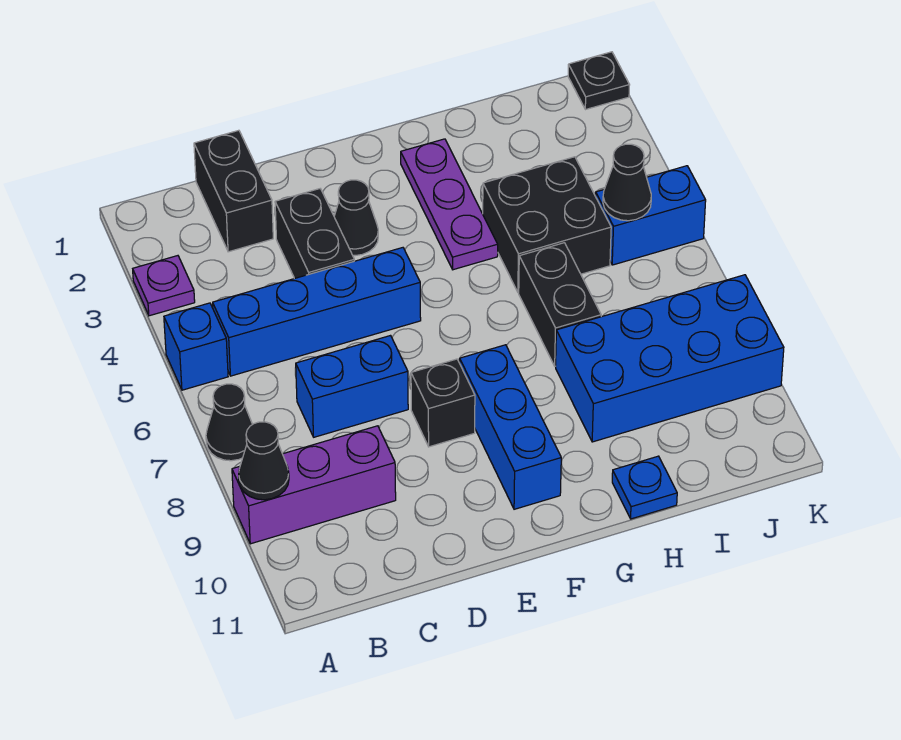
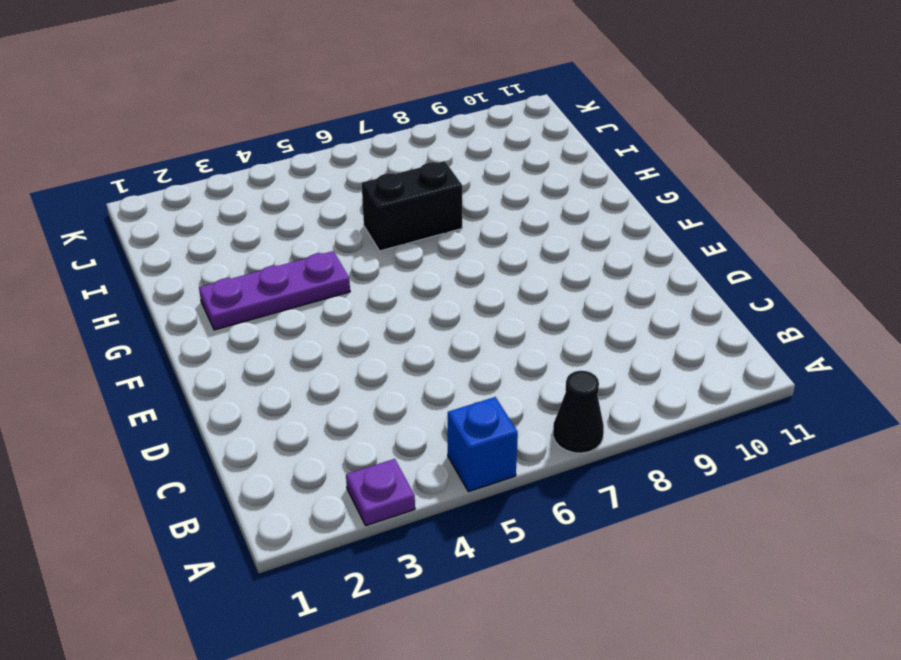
none -> purple brick A9:C9 level 1
none -> blue brick B5:E5 level 1
none -> black brick C1:C2 level 1

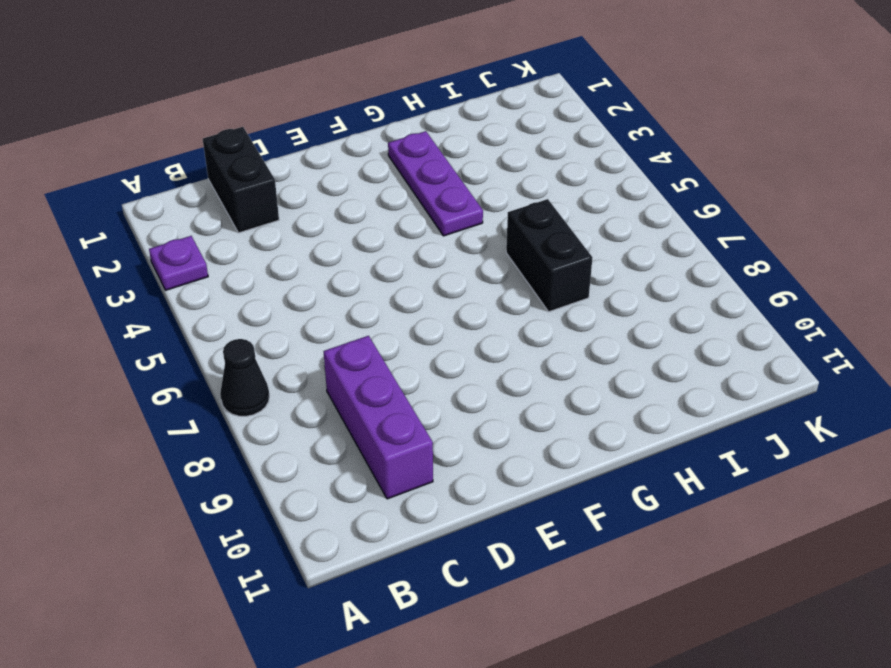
purple brick C8:C10 level 1 -> purple brick A9:C9 level 1
none -> blue brick A5 level 1
none -> blue brick B5:E5 level 1
none -> blue brick C7:D7 level 1

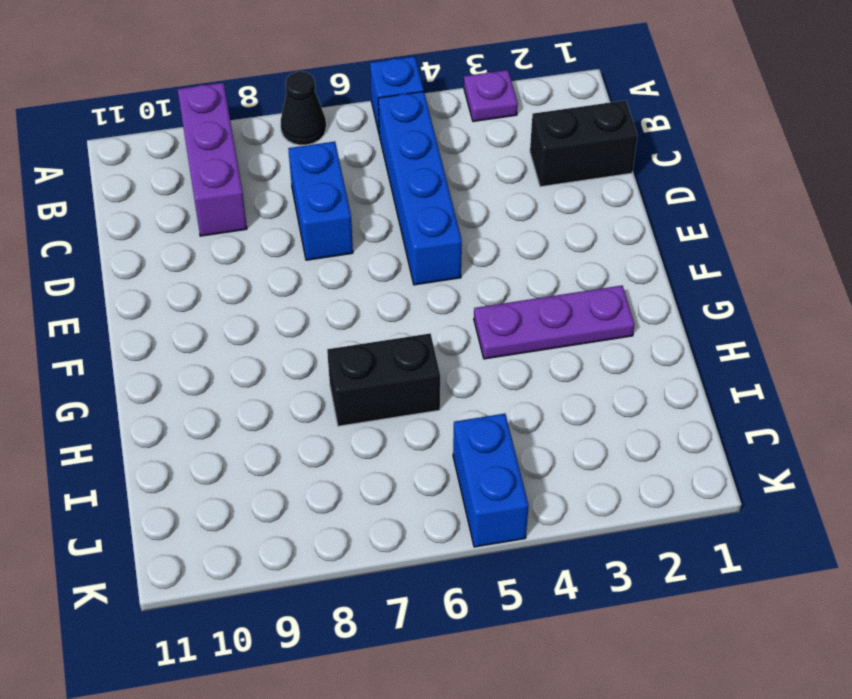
none -> black brick D3:D4 level 1
none -> black cone E3 level 1
none -> black brick E8 level 1

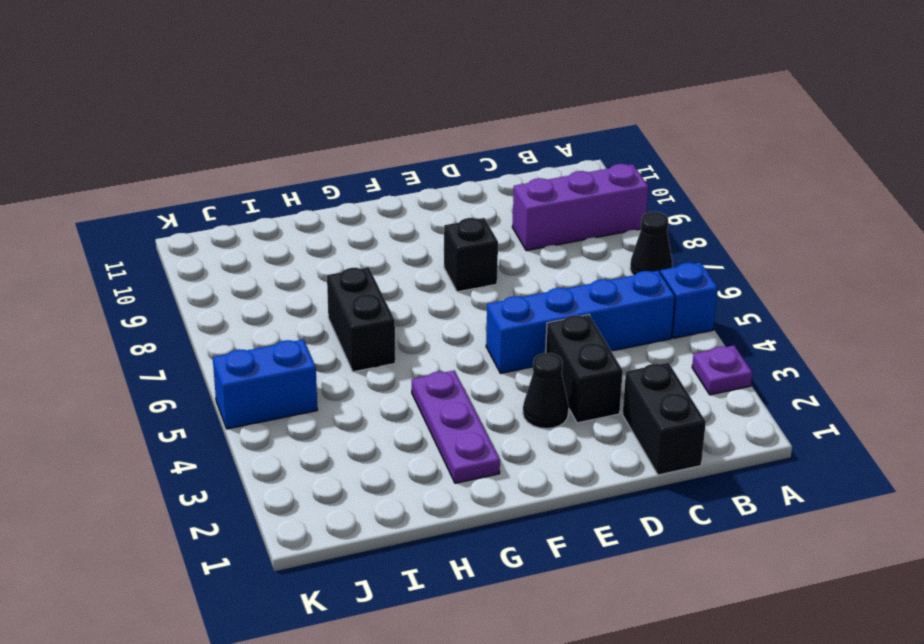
none -> blue brick C7:D7 level 1
none -> blue brick F8:F10 level 1
none -> black brick H4:I5 level 1

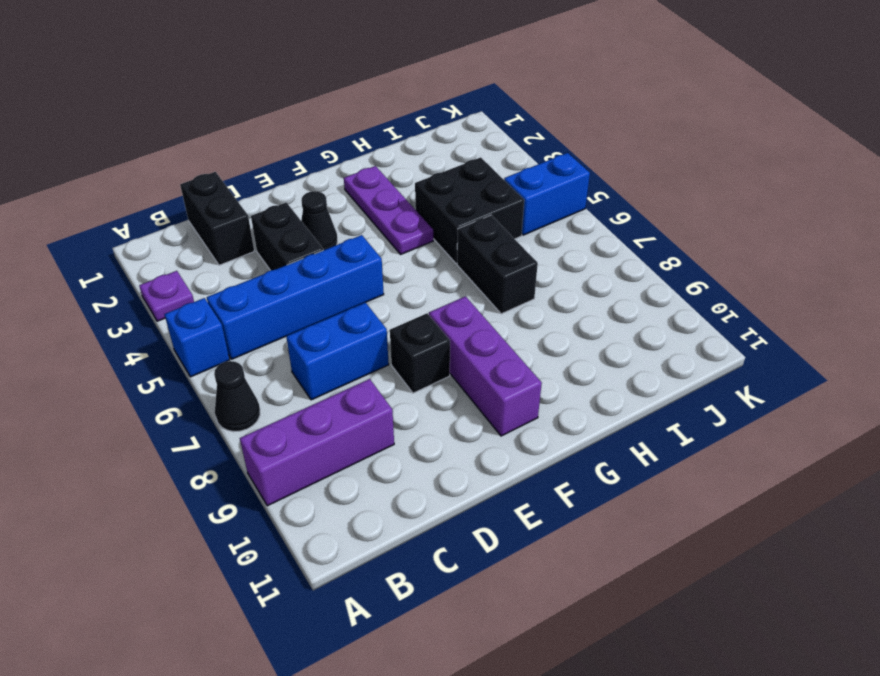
purple brick F8:F10 level 1 -> blue brick F8:F10 level 1
none -> blue brick H8:K9 level 1
none -> blue plate H11 level 1
none -> black plate K1 level 1

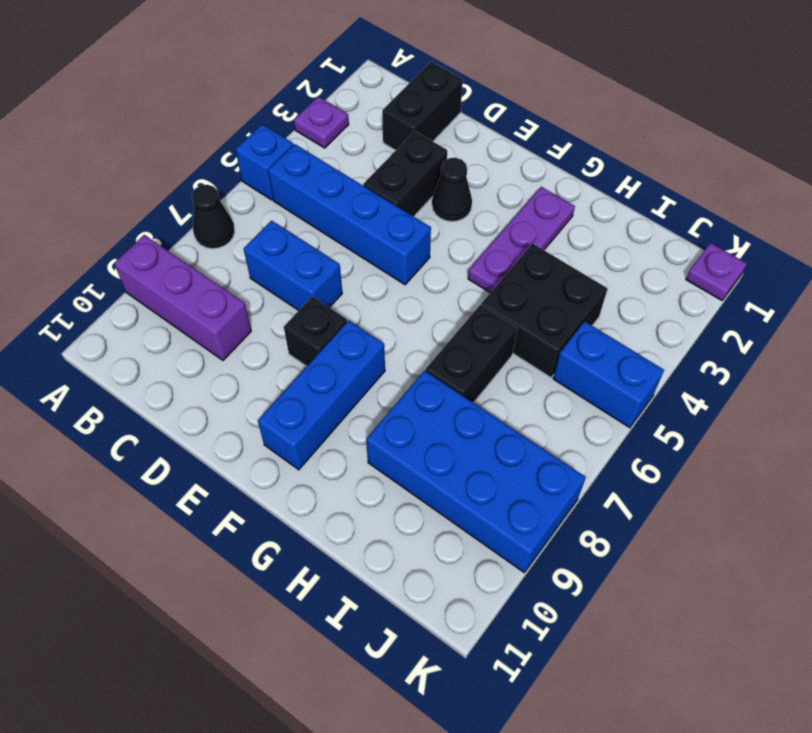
purple plate K1 level 1 -> black plate K1 level 1
none -> blue plate H11 level 1
none -> black cone A9 level 2
none -> black cone J5 level 2

